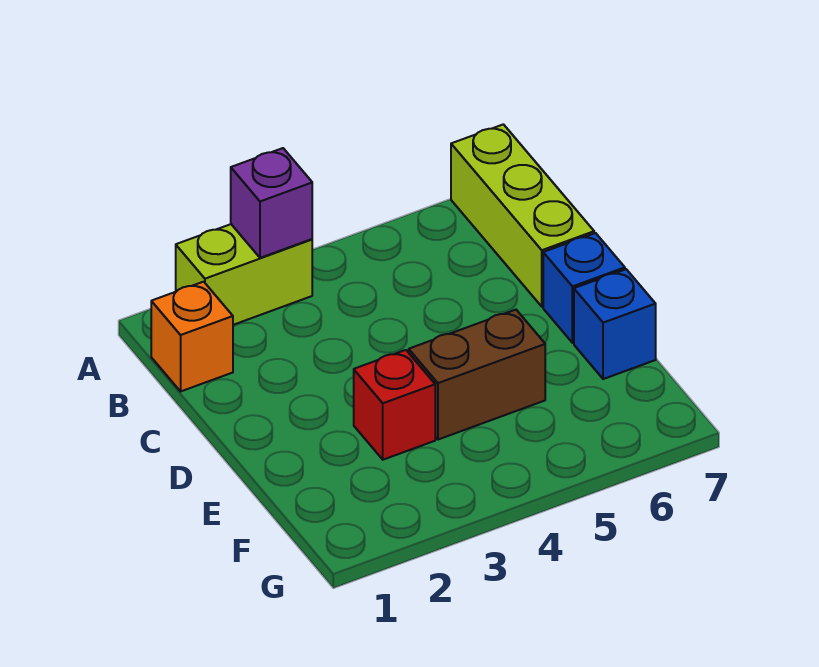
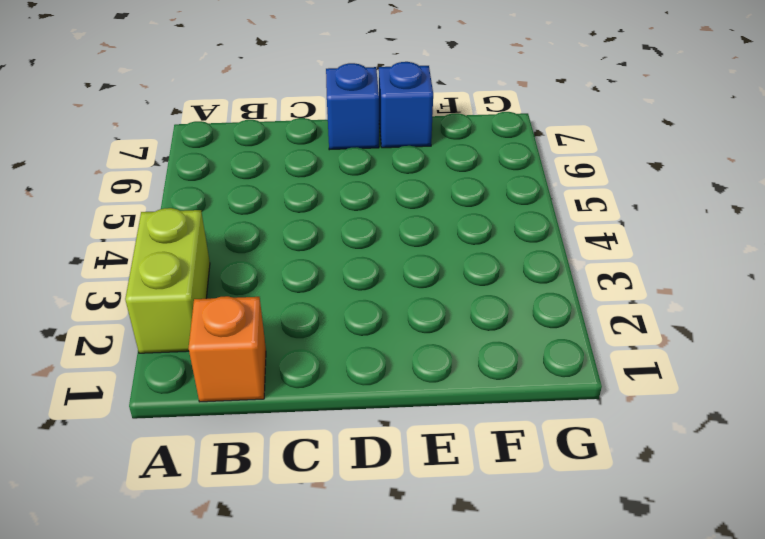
none -> lime brick A7:C7 level 1
none -> red brick E3 level 1

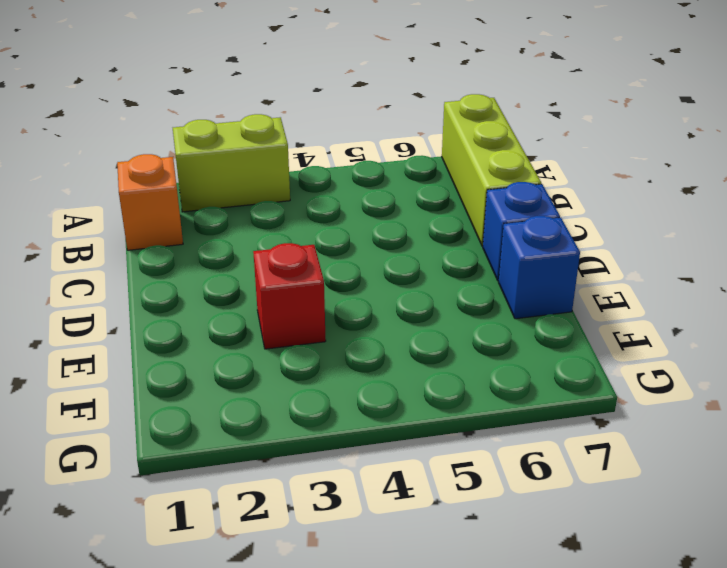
none -> brown brick E4:E5 level 1
none -> purple brick A3 level 2

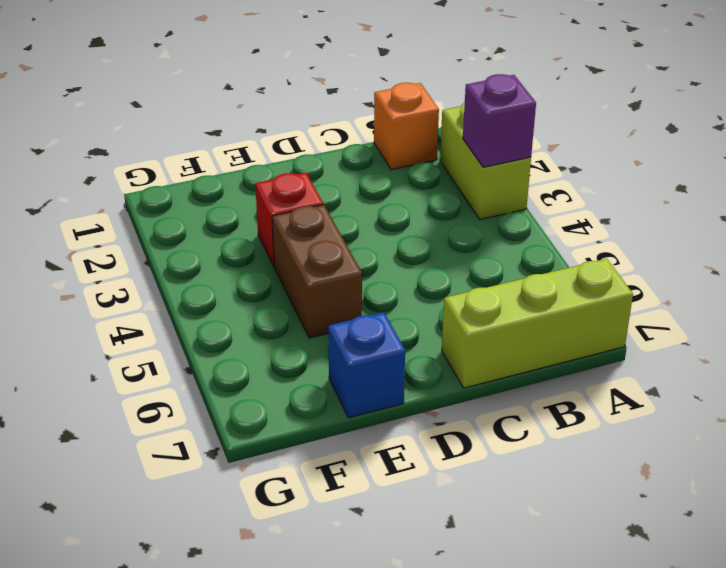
none -> blue brick D7 level 1

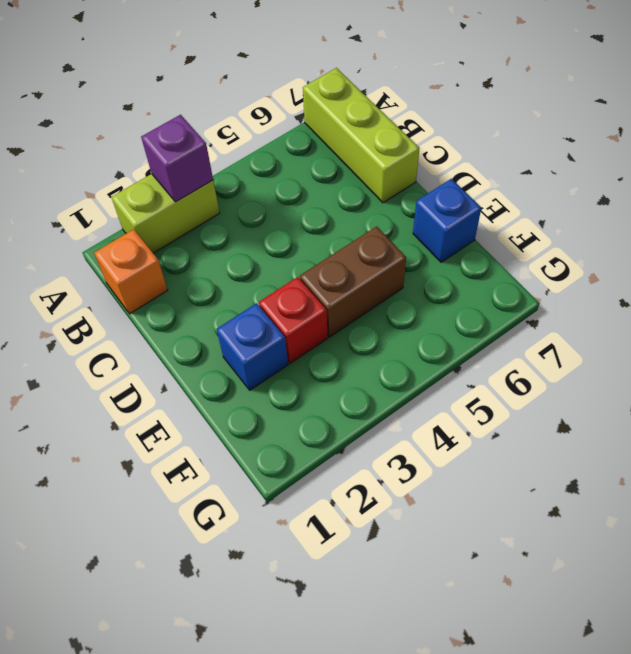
blue brick E2 level 1 -> blue brick D7 level 1

